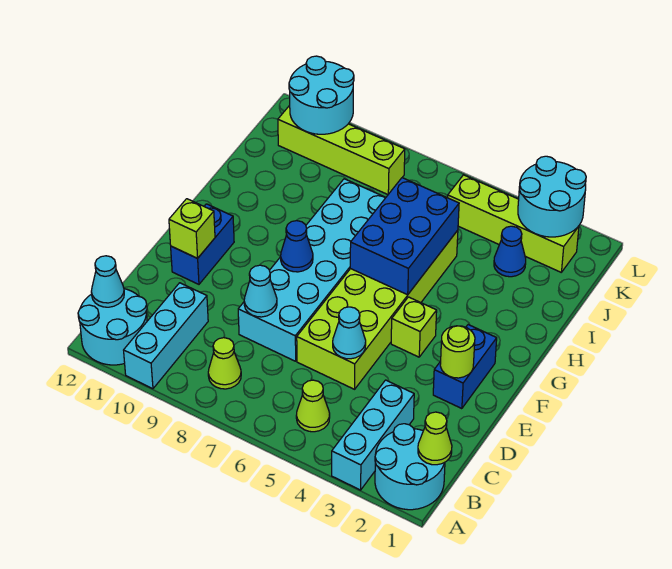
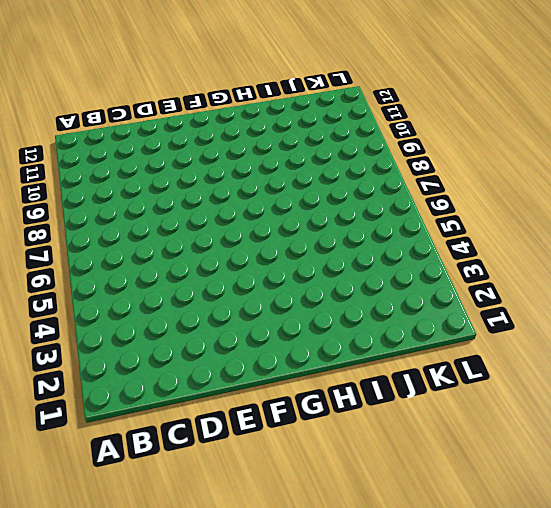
none -> cyan round brick A1:B2 level 1
none -> cyan brick A3:C3 level 1
none -> cyan brick A10:C10 level 1

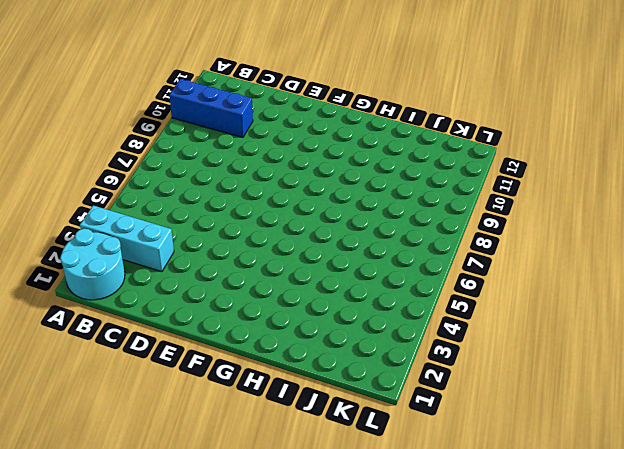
blue brick A10:C10 level 1 -> cyan brick A10:C10 level 1
none -> cyan round brick A11:B12 level 1
none -> lime cone B5 level 1
none -> lime cone B8 level 1

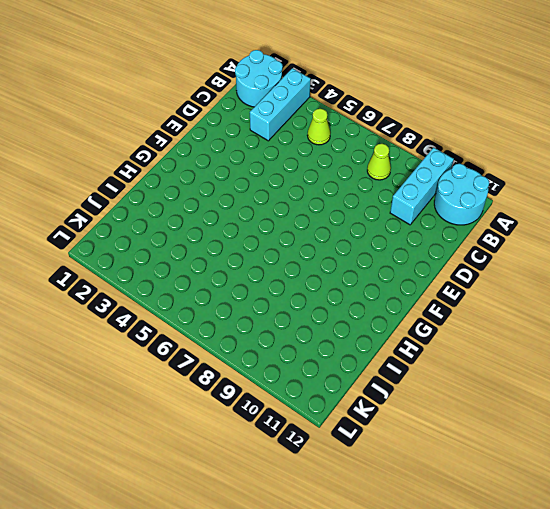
none -> lime brick D5:I6 level 1
none -> cyan brick D7:I8 level 1
none -> blue brick E2:F2 level 1

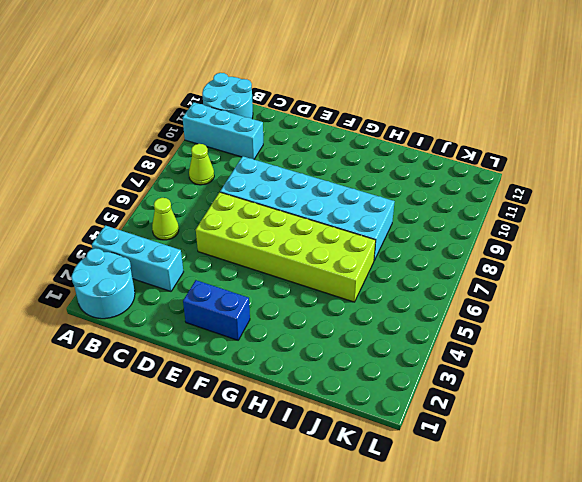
none -> blue brick E11:F11 level 1
none -> lime brick F4 level 1
none -> blue cone J3 level 1

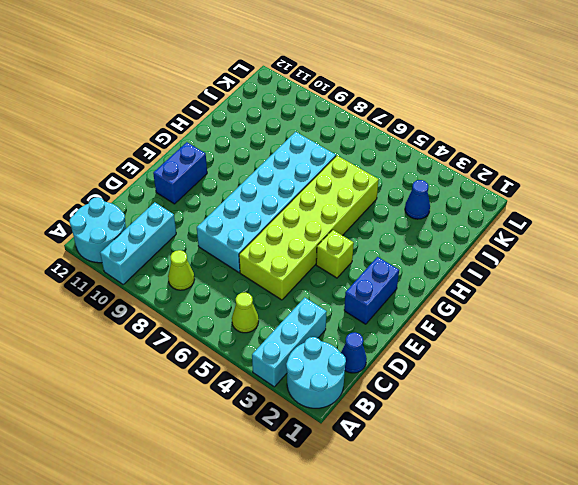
blue cone C1 level 1 -> blue cone F8 level 2
none -> lime brick K2:K5 level 1
none -> lime brick K8:K11 level 1
none -> lime cone B1 level 2

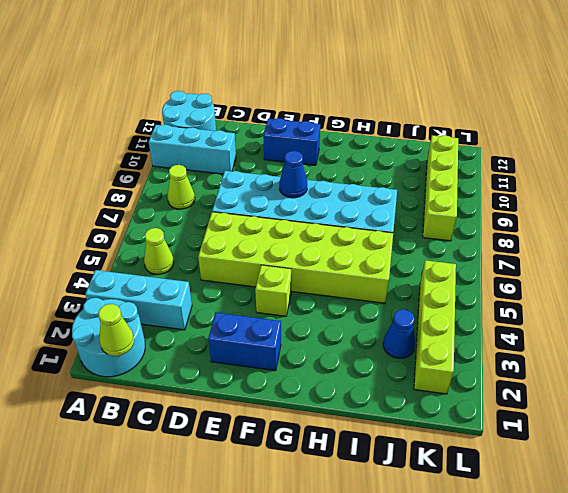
none -> cyan cone B12 level 2
none -> cyan cone D5 level 2
none -> cyan cone D8 level 2

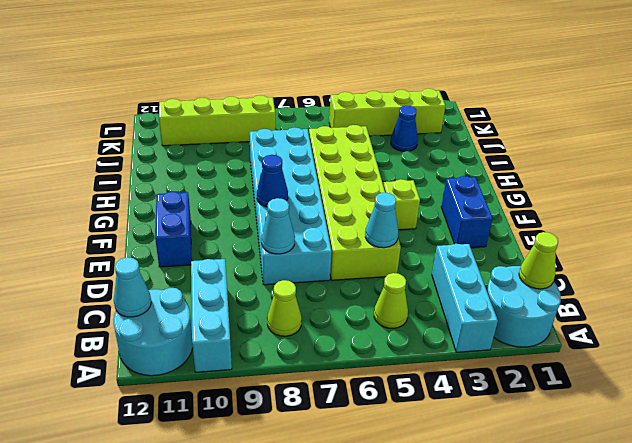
none -> lime round brick E2 level 2
none -> lime brick E11 level 2
none -> blue brick G5:I6 level 2

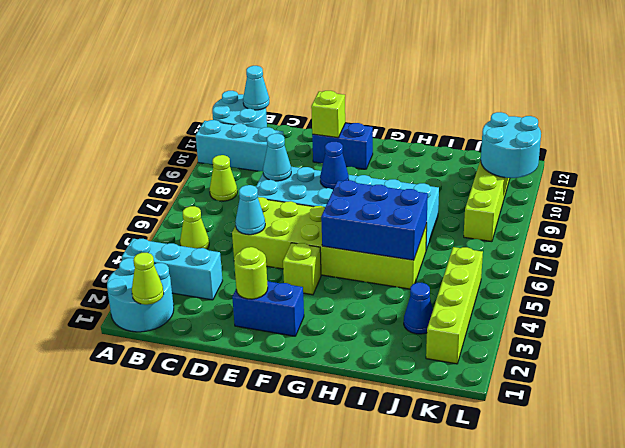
none -> cyan round brick K2:L3 level 2

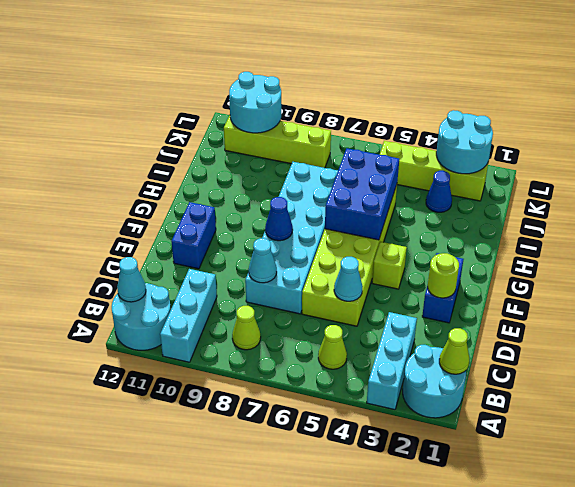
none -> lime brick E11 level 2

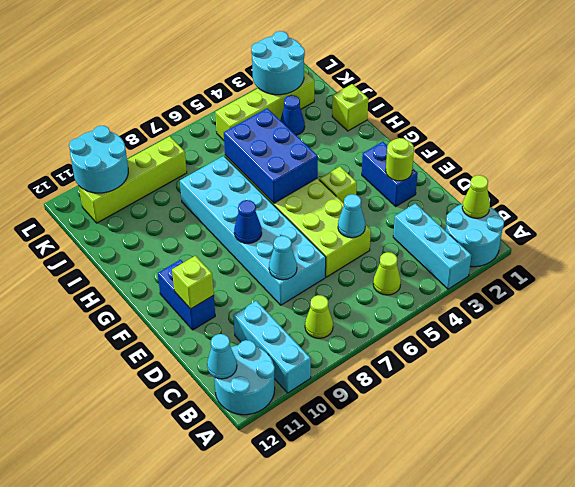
lime brick I1 level 1 -> none

